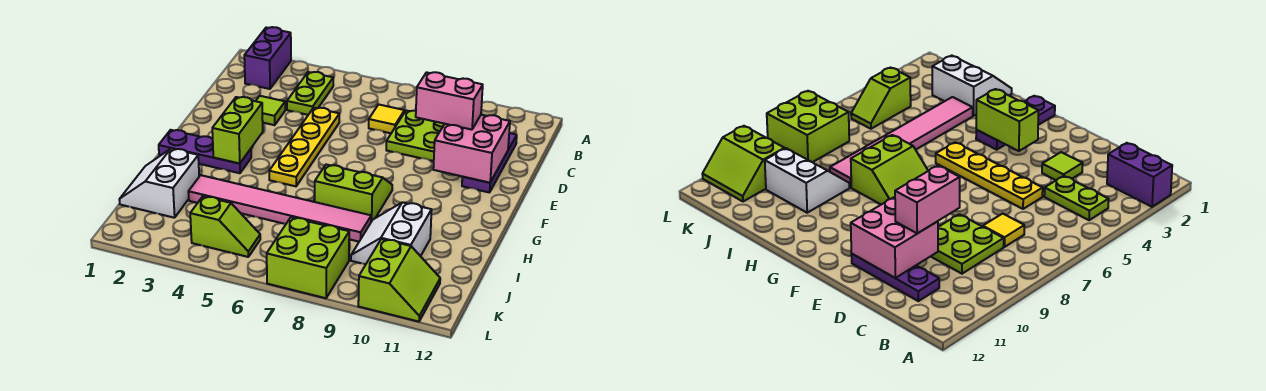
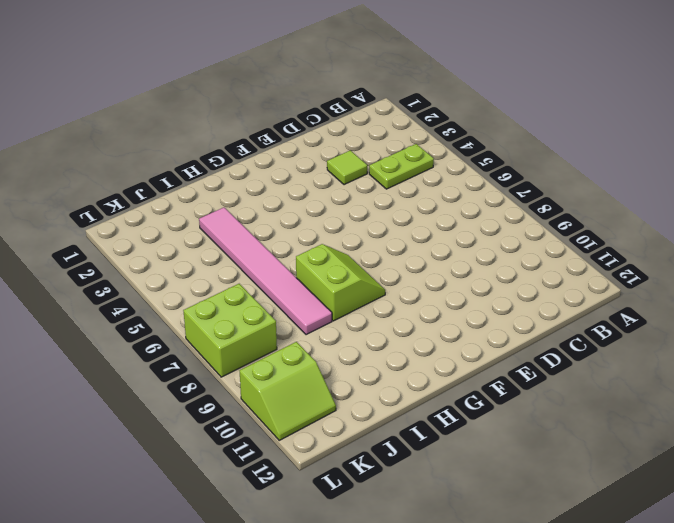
none -> purple brick A2:B2 level 1
none -> yellow tile C7 level 1
none -> lime plate C8:D9 level 1

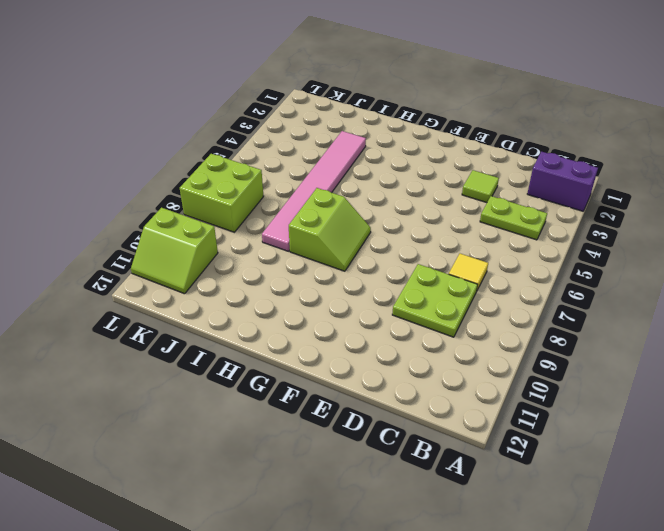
none -> purple plate C11:E11 level 1
none -> yellow plate D5:G5 level 1
none -> purple plate G1:G3 level 1

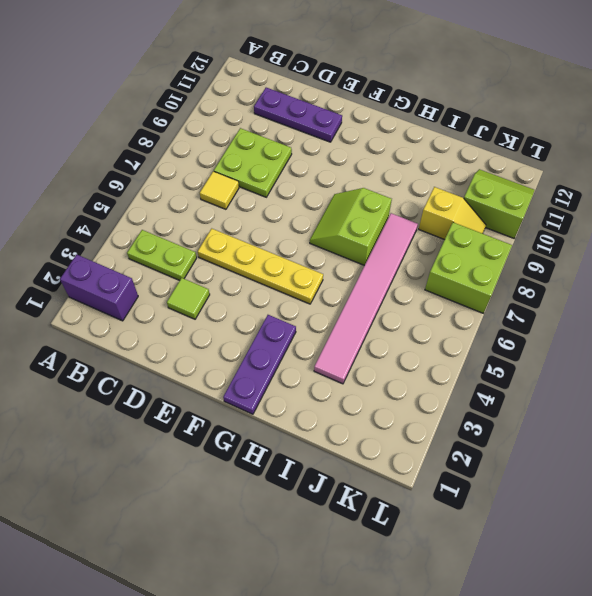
yellow slope J9:K9 level 1 top J -> white slope I9:J10 level 1 top 10
none -> white slope I1:J2 level 1 top 2
none -> lime slope K4:K5 level 1 top 4
none -> pink brick D10:E11 level 2

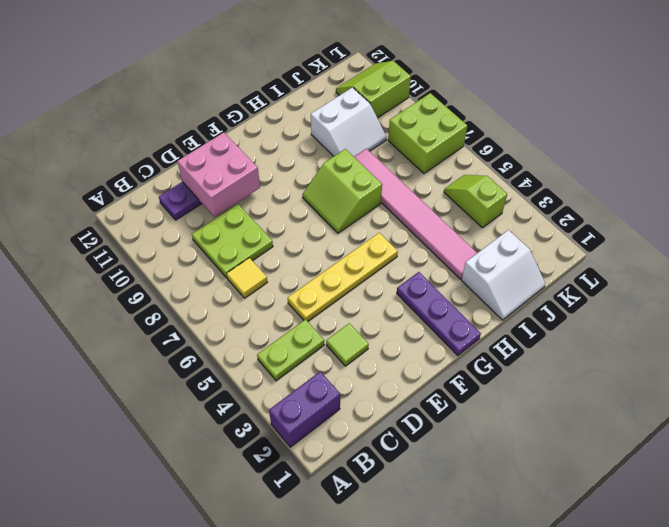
none -> lime brick F3:G3 level 2
none -> pink brick D9:D10 level 3

